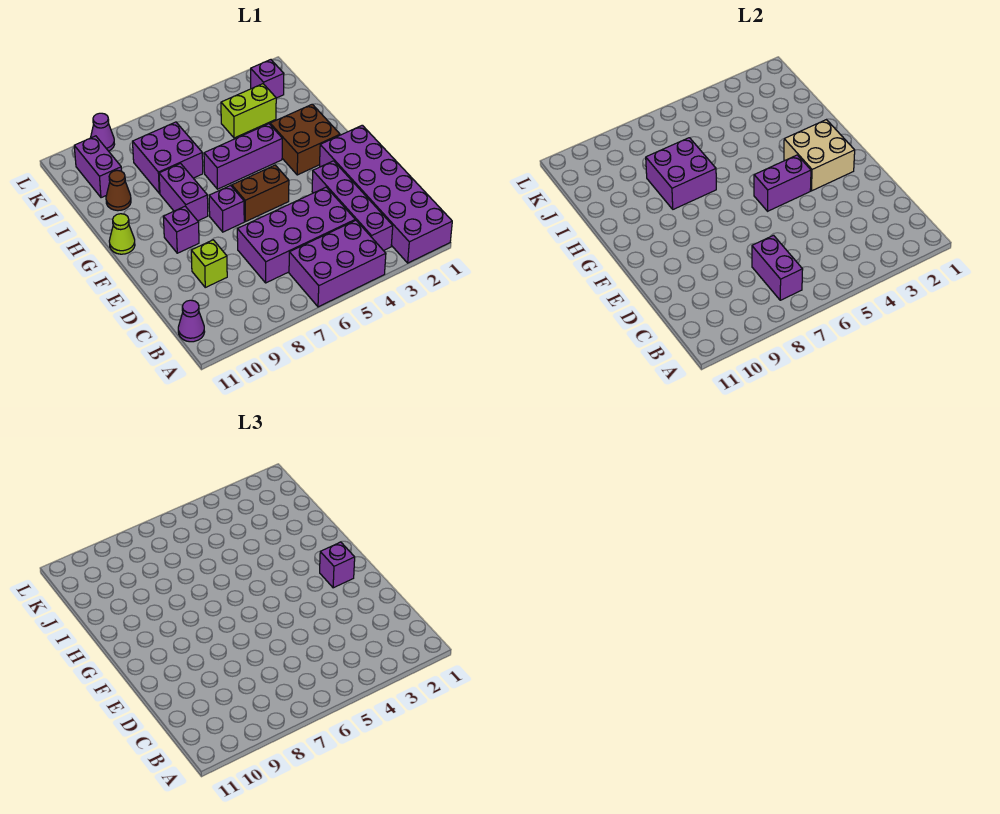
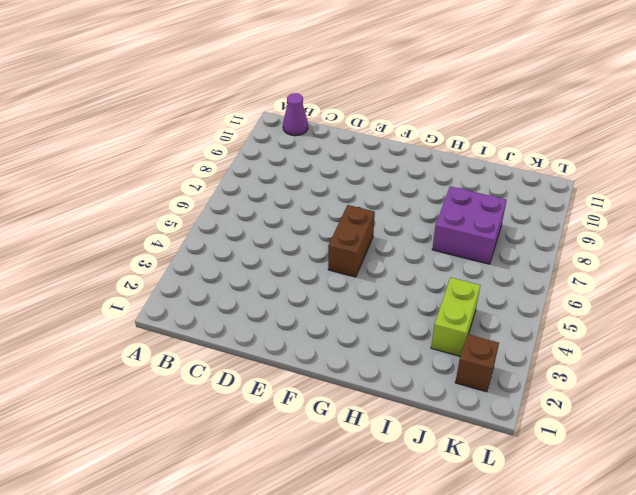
brown brick K2 level 1 -> purple brick K2 level 1
none -> purple brick A1:F2 level 1
none -> purple brick A4:B6 level 1
none -> purple brick B3:E3 level 1

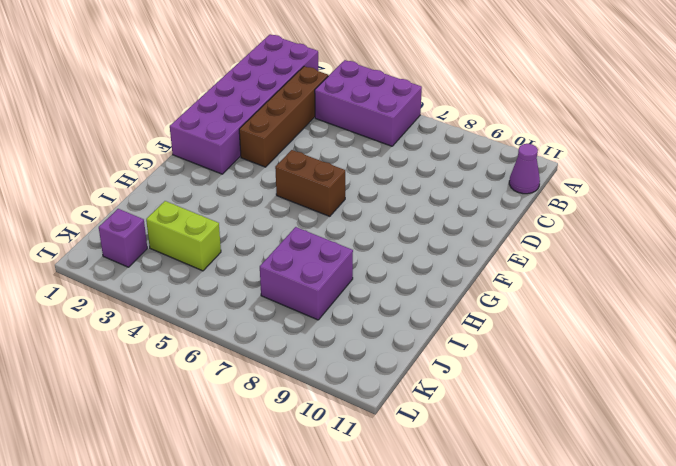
brown brick B3:E3 level 1 -> purple brick B3:E3 level 1
none -> purple brick C4:D7 level 1
none -> lime brick D9 level 1
none -> purple brick F7 level 1

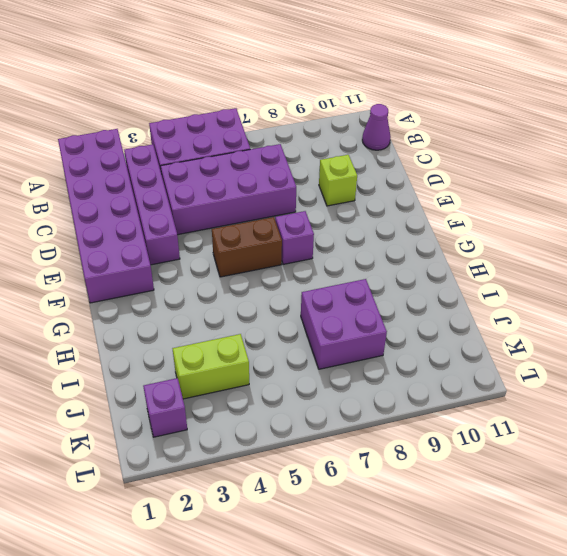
none -> purple brick F9 level 1
none -> brown brick G2:H3 level 1
none -> purple brick G8:H8 level 1

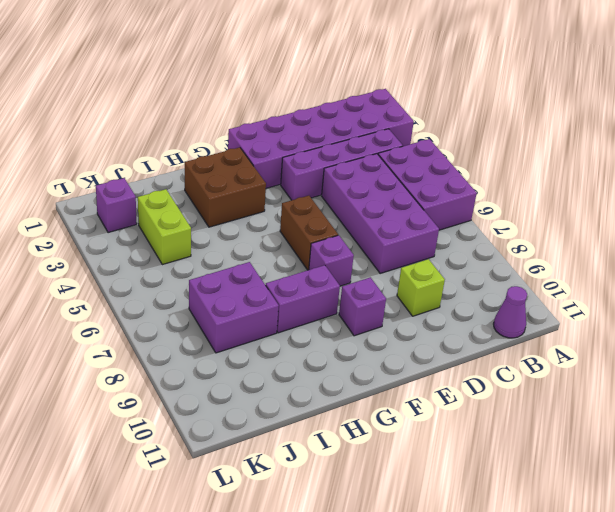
none -> lime cone G11 level 1
none -> purple brick H4:H6 level 1
none -> brown cone I10 level 1

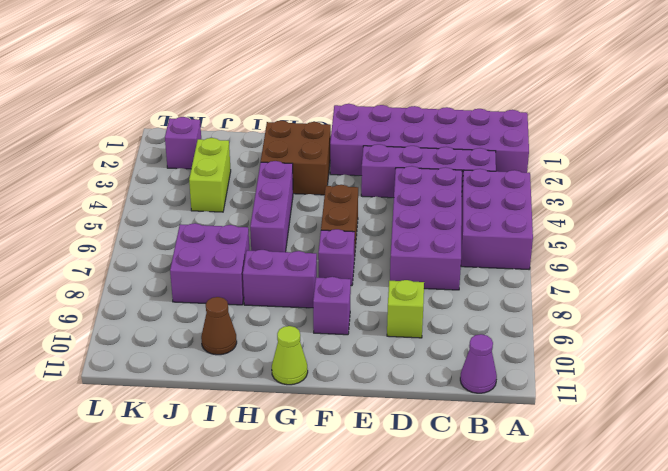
none -> purple brick J10:K10 level 1
none -> purple cone L9 level 1
none -> purple brick B7:C7 level 2

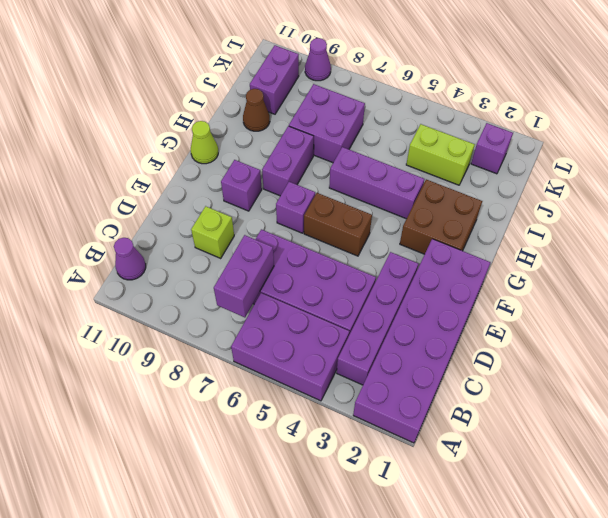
none -> tan brick F2:G3 level 2
none -> purple brick F4:F5 level 2
none -> purple brick H7:I8 level 2

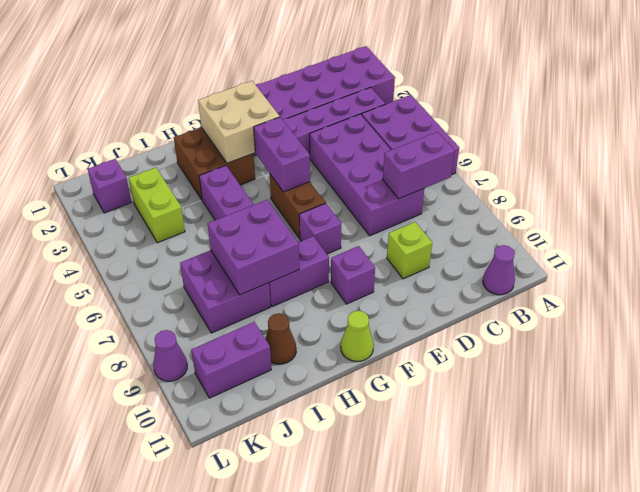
none -> purple brick F2 level 3

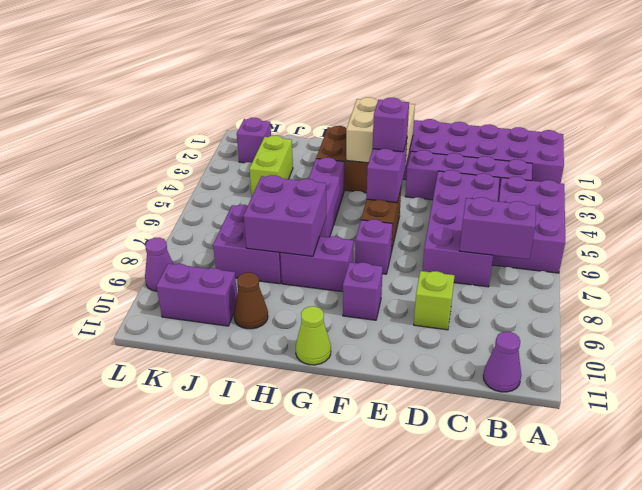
purple brick F4 level 3 -> purple brick F2 level 3

